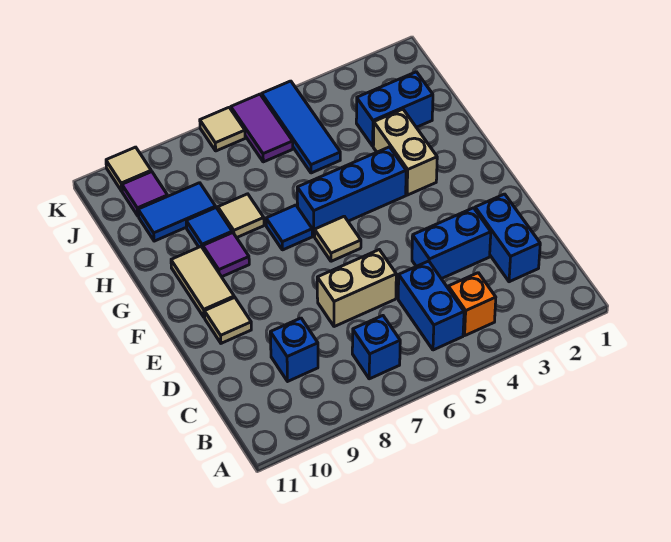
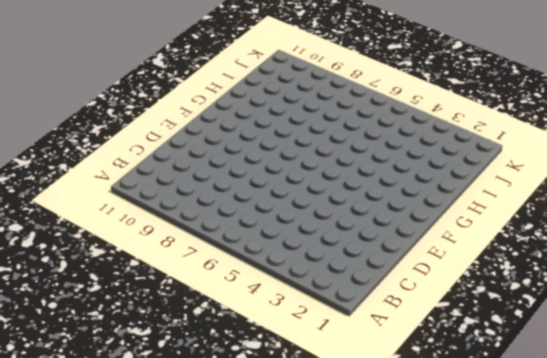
none -> orange brick B4 level 1
none -> blue brick B5:C5 level 1
none -> blue brick B7 level 1

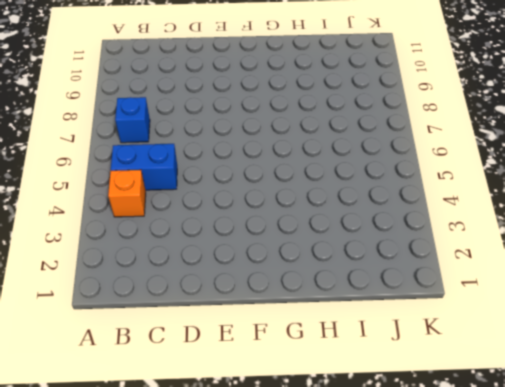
none -> blue brick C2:D2 level 1
none -> blue brick C9 level 1
none -> blue brick D3:D4 level 1

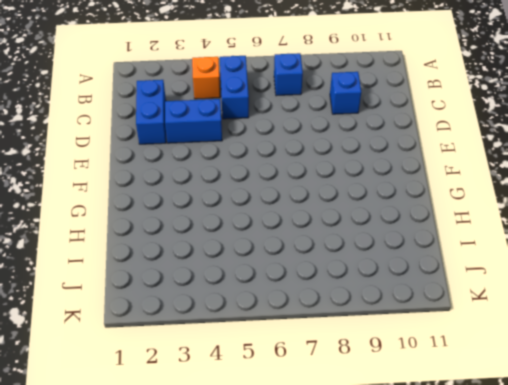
none -> tan brick D6:D7 level 1
none -> tan tile E10 level 1
none -> tan tile F6 level 1

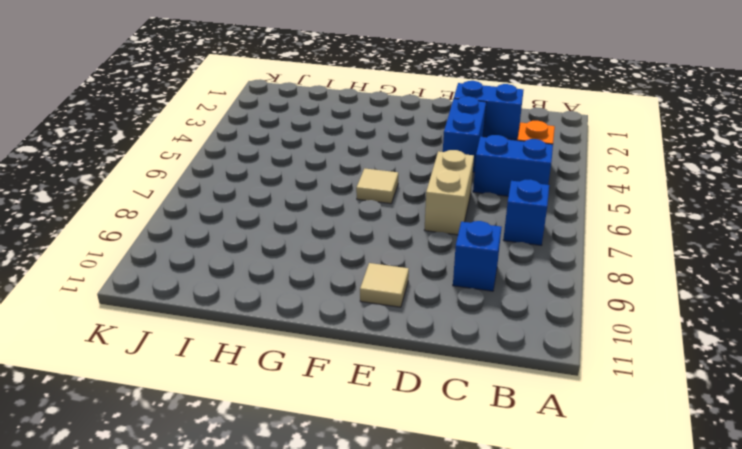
none -> tan tile F10:G10 level 1
none -> tan brick G3:H3 level 1
none -> blue brick G4:G6 level 1

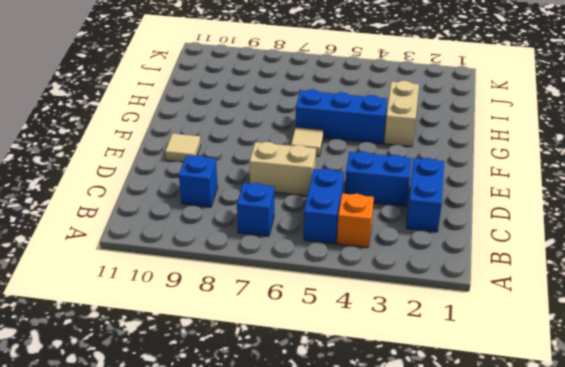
none -> tan tile F10:G10 level 1
none -> blue tile G7 level 1
none -> purple tile G9 level 1

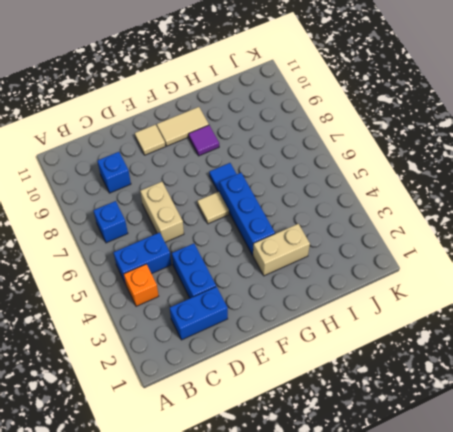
none -> tan tile H8 level 1
none -> blue tile H9 level 1
none -> blue brick I2:I3 level 1

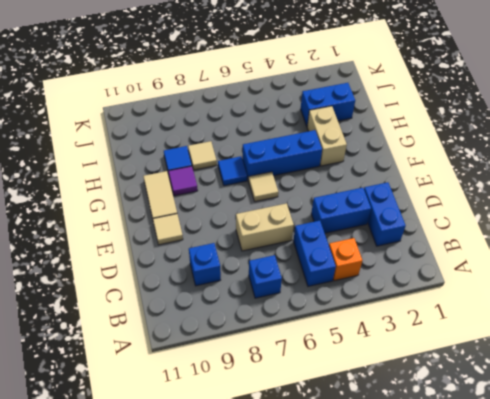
none -> blue tile I5:K5 level 1
none -> blue tile I9:I10 level 1
none -> purple tile J6:K6 level 1

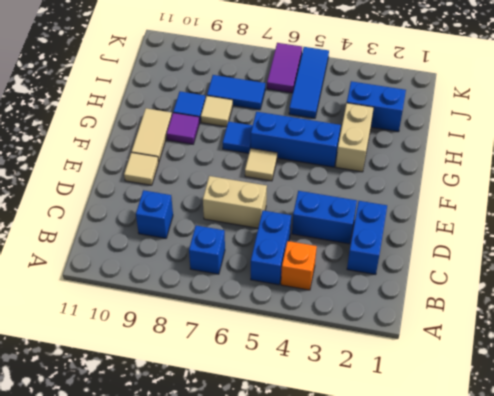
blue tile I7:I8 level 1 -> blue tile I9:I10 level 1
none -> purple tile J10 level 1
none -> tan tile K7 level 1
none -> tan tile K10 level 1

